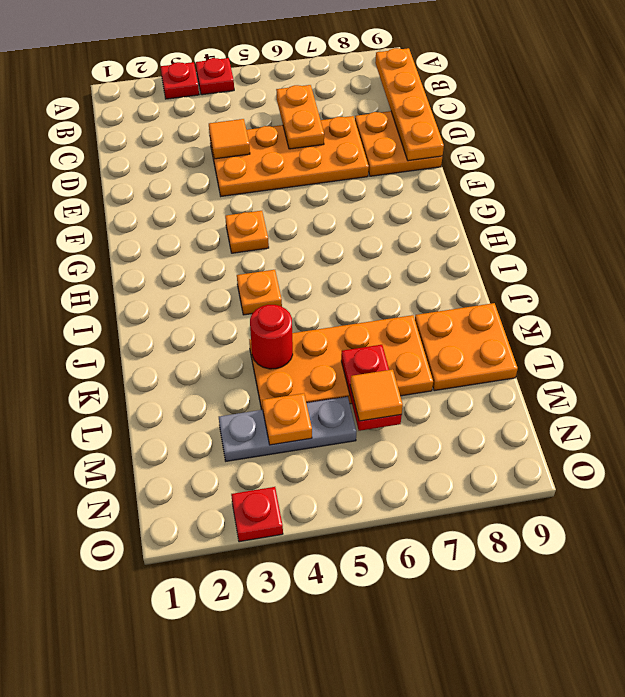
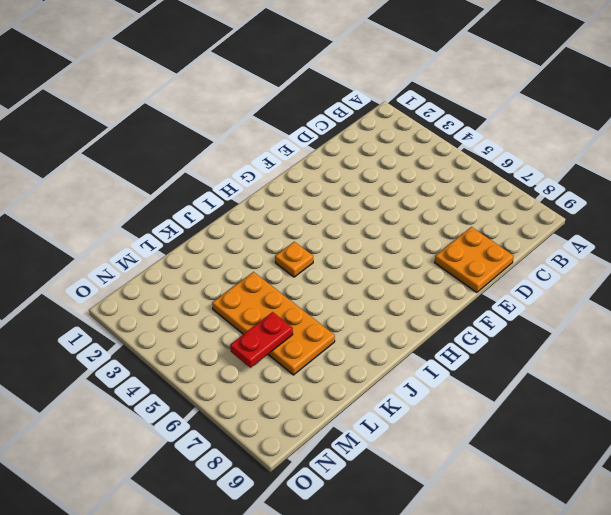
none -> red plate A3 level 1
none -> red plate A4 level 1
none -> orange plate D4:E7 level 1

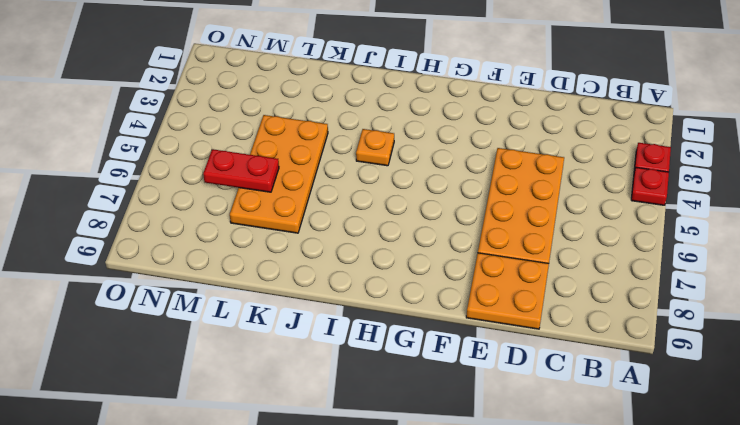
none -> orange plate G4 level 1
none -> orange plate K8:L9 level 1
none -> grey plate M3:M5 level 1

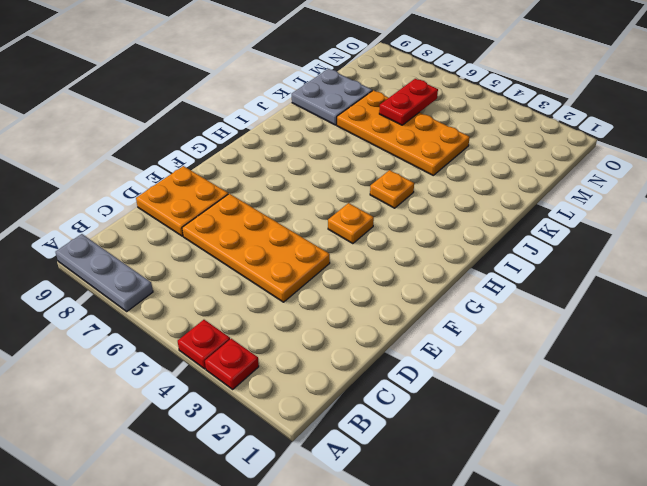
grey plate A7:A9 level 1 -> grey plate M3:M5 level 1
grey plate K8:L9 level 1 -> orange plate K8:L9 level 1
none -> red plate O3 level 1
none -> orange plate B9:E9 level 2
none -> orange plate C6:D6 level 2

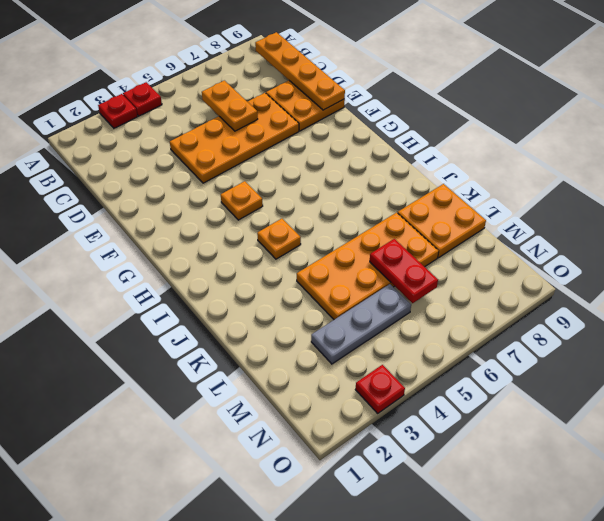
none -> orange tile D4 level 2
none -> red round brick K4 level 2
none -> orange plate M4 level 2

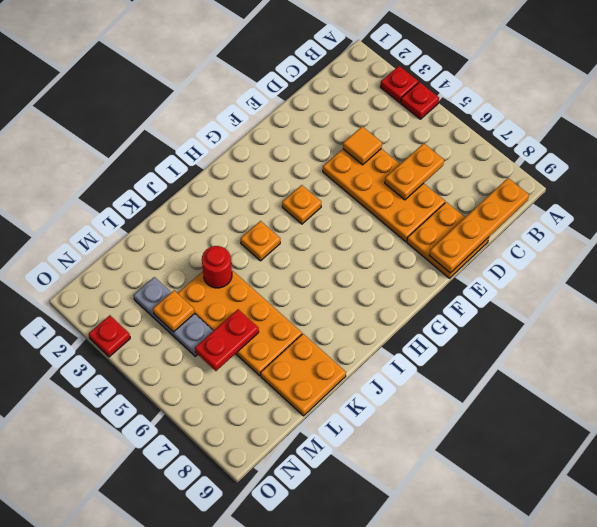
none -> orange tile M6 level 3

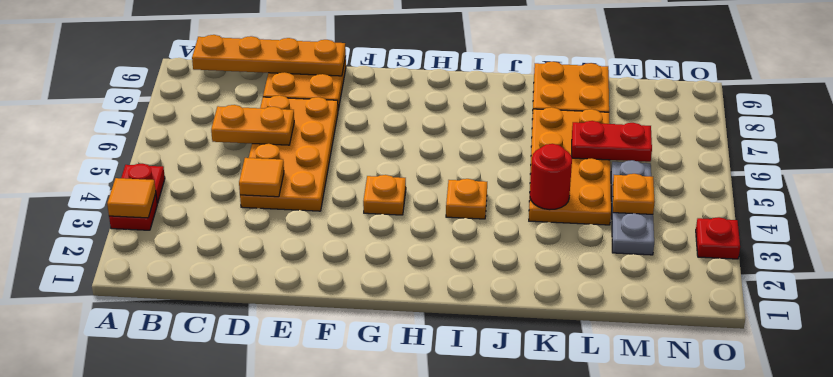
orange tile A3 level 2 -> orange tile M6 level 3

